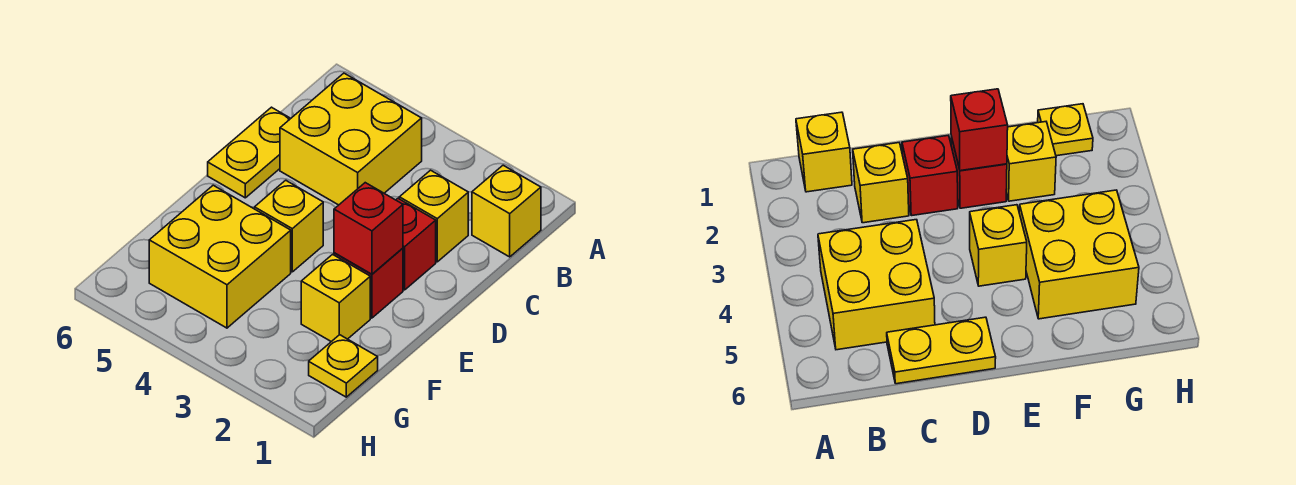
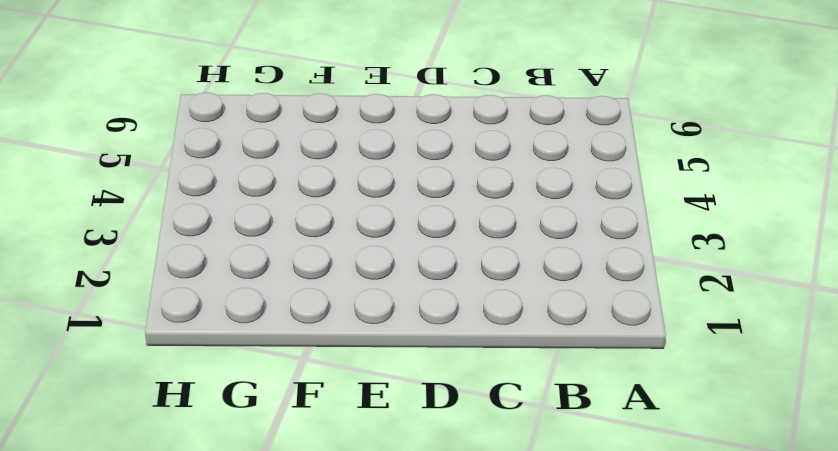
none -> yellow brick B1 level 1
none -> yellow brick B4:C5 level 1

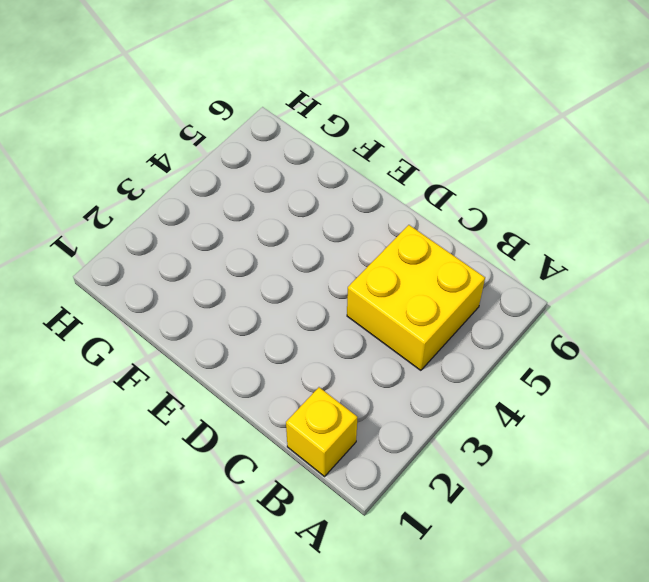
none -> yellow brick C2 level 1
none -> yellow plate C6:D6 level 1

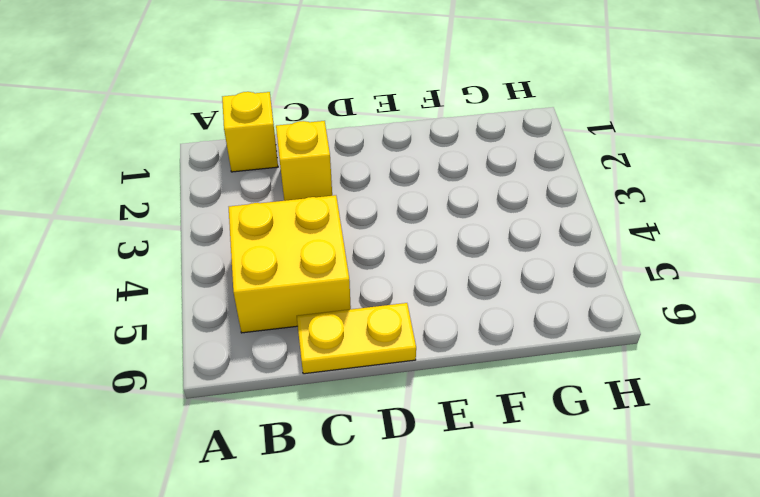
none -> red brick D2 level 1
none -> red brick E2 level 1

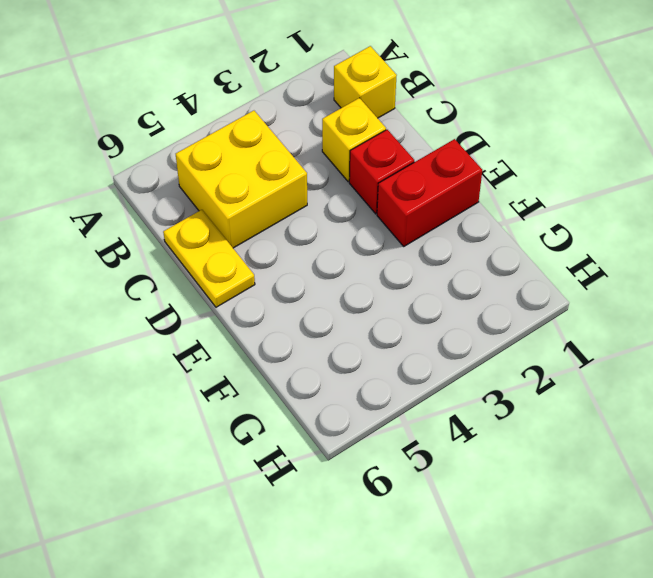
red brick E1:E2 level 1 -> red brick E2 level 1
none -> yellow brick E4 level 1
none -> yellow brick F2 level 1

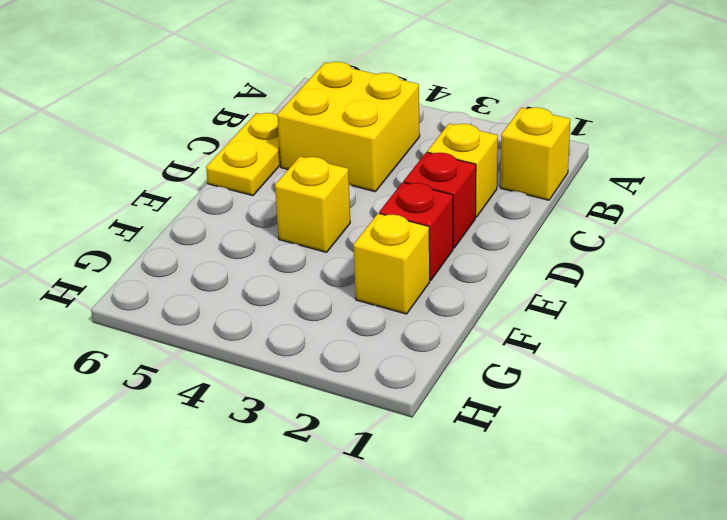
none -> yellow brick F4:G5 level 1
none -> yellow plate G1 level 1

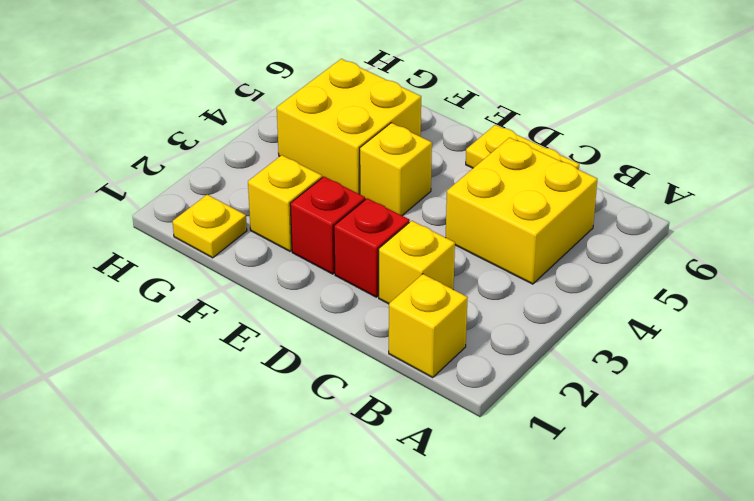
none -> red brick E2 level 2

